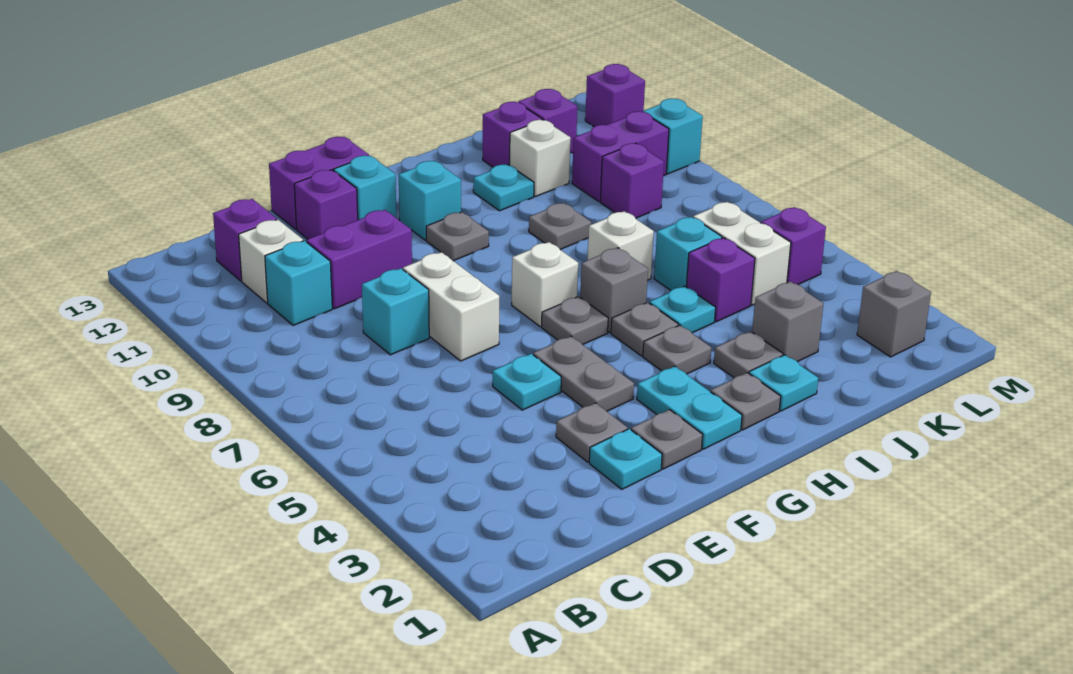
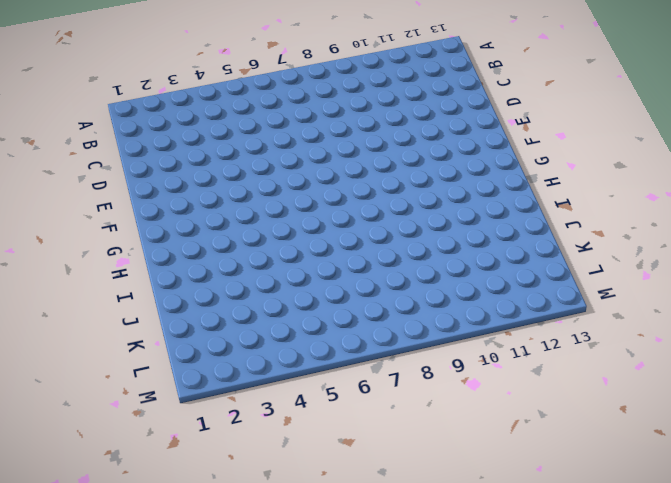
none -> cyan brick C10 level 1
none -> white brick C11 level 1
none -> purple brick C12 level 1
none -> cyan brick D8 level 1

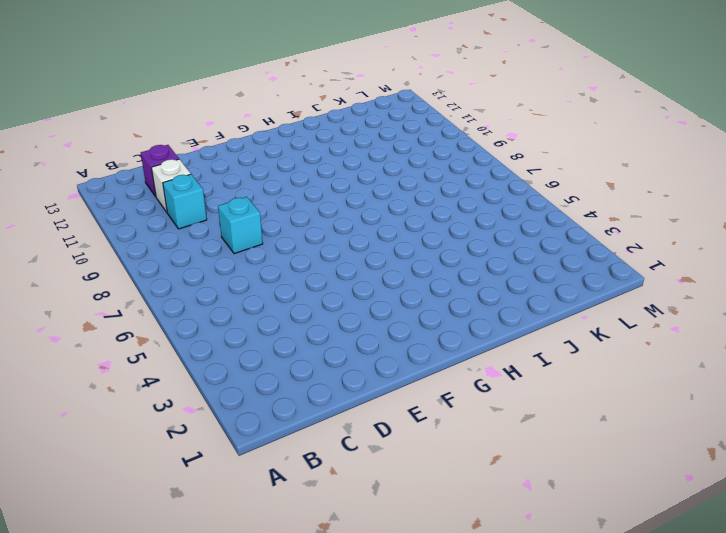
none -> purple brick D10:E10 level 1
none -> cyan plate E2 level 1
none -> grey plate E3 level 1
none -> cyan plate E5 level 1

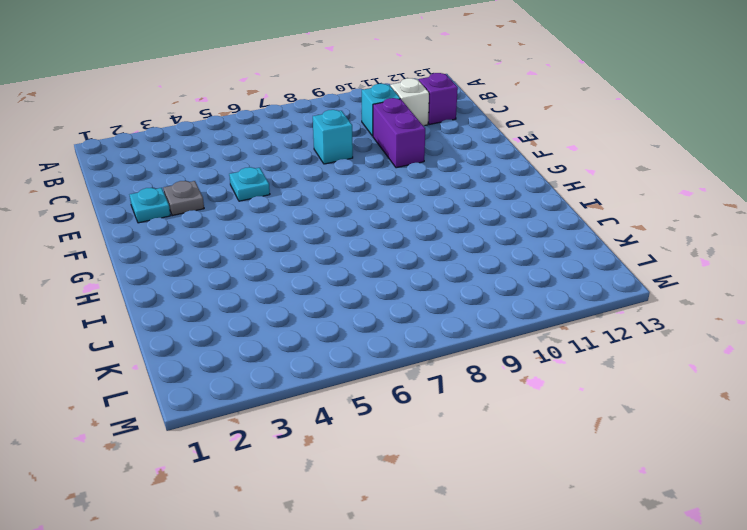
none -> white brick E7:E8 level 1
none -> purple brick E12 level 1
none -> purple brick E13:F13 level 1
none -> grey plate F2 level 1

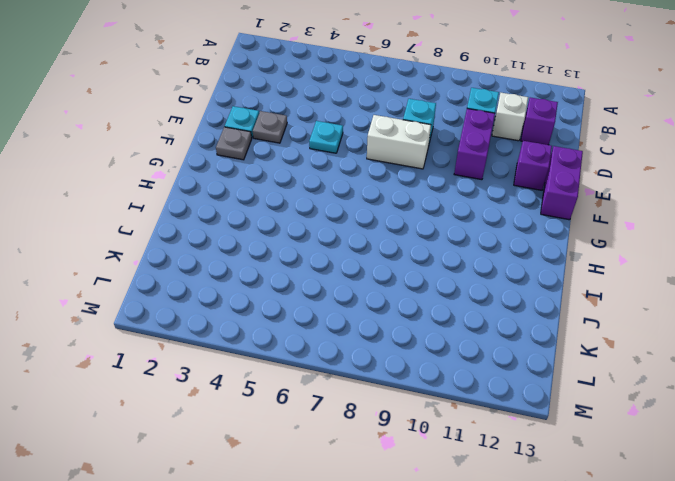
none -> grey plate F4:F5 level 1
none -> cyan brick F12 level 1
none -> cyan plate G2:G3 level 1
none -> grey plate G6 level 1

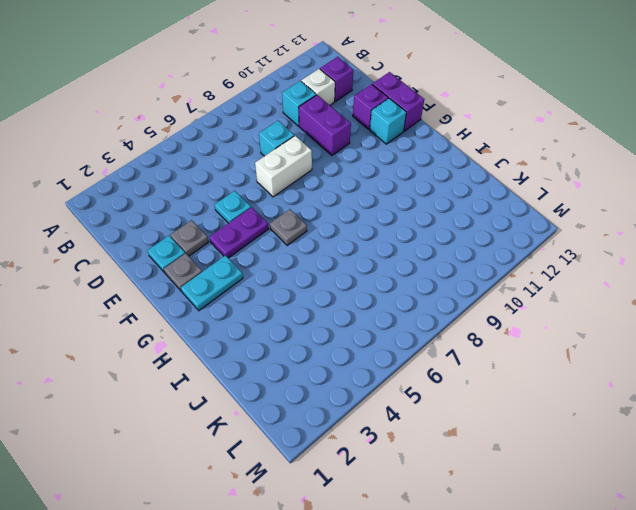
purple plate F4:F5 level 1 -> grey plate F4:F5 level 1
none -> white brick G7 level 1
none -> grey plate G10 level 1
none -> cyan brick G11 level 1
none -> grey plate H2 level 1

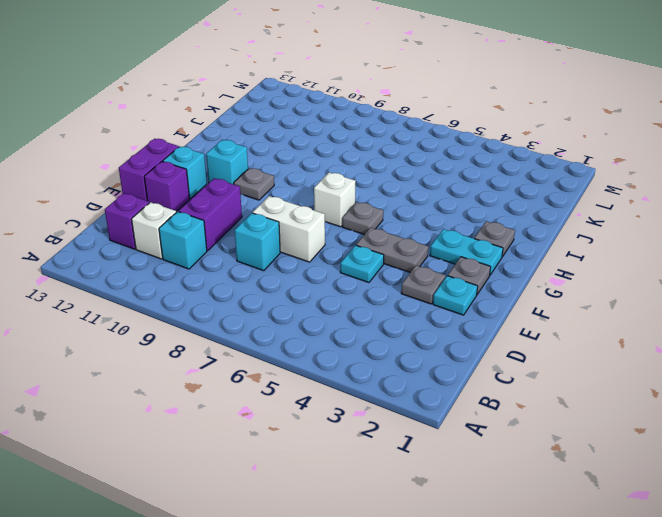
none -> grey plate H4 level 1
none -> grey plate H5 level 1
none -> grey brick H6 level 1
none -> cyan plate I2 level 1

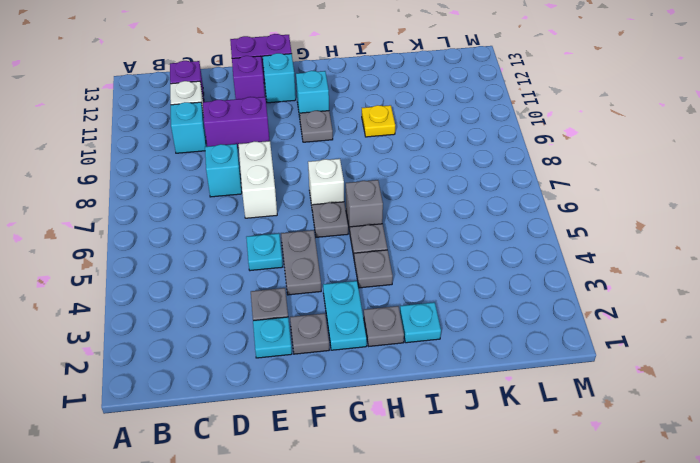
yellow plate I10 level 1 -> none
none -> grey plate I3 level 1
none -> cyan plate I5 level 1
none -> white brick I7 level 1
none -> grey plate I9 level 1

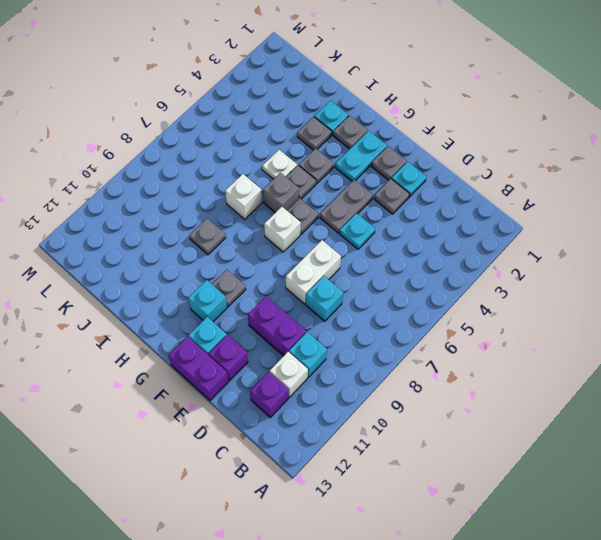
white plate I5 level 1 -> cyan plate I5 level 1
none -> cyan plate I11 level 1
none -> grey brick J3 level 1
none -> purple brick J5 level 1
none -> cyan brick J6 level 1

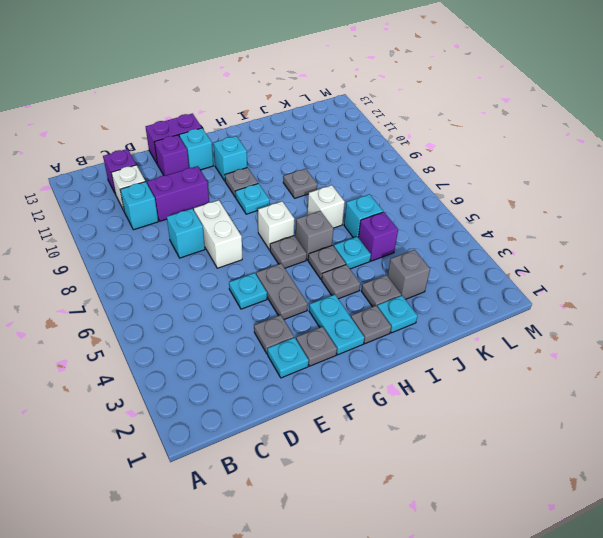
cyan plate G9 level 1 -> cyan plate I11 level 1
none -> white brick J11 level 1
none -> purple brick J12 level 1
none -> white brick K5:K6 level 1
none -> purple brick K9 level 1

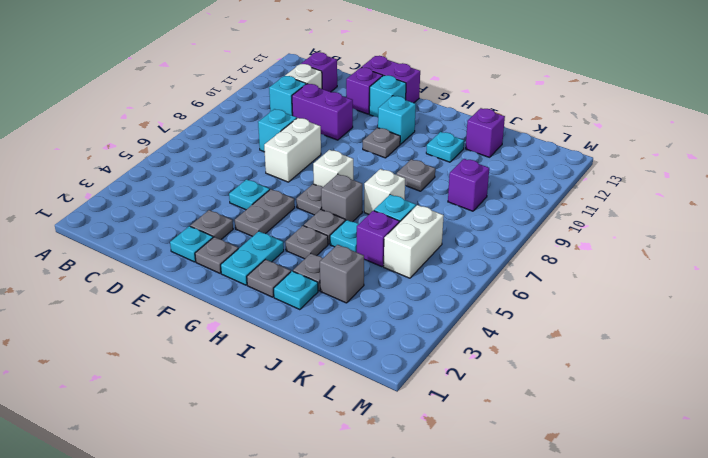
none -> white brick J11 level 1
none -> purple brick K10:L10 level 1
none -> purple brick K12 level 1
none -> grey brick L2 level 1

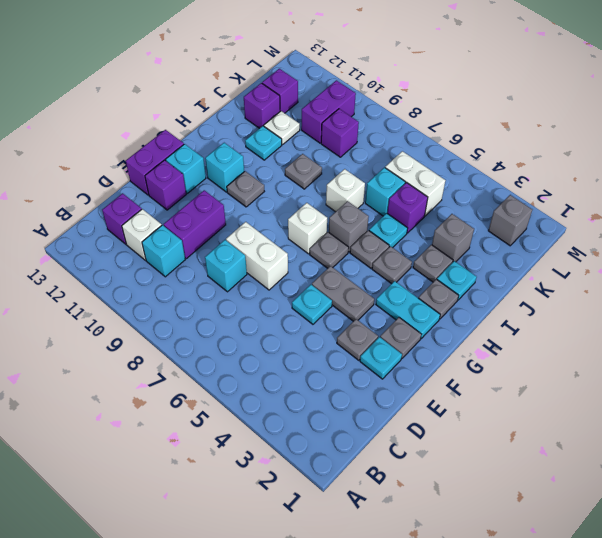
white plate J11 level 1 -> white brick J11 level 1
none -> purple brick L5 level 1
none -> cyan brick M10 level 1
none -> purple brick M12 level 1

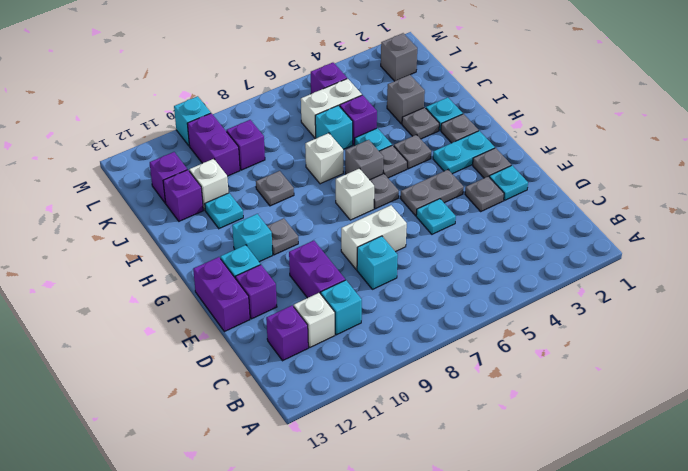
none -> purple brick M12 level 1

